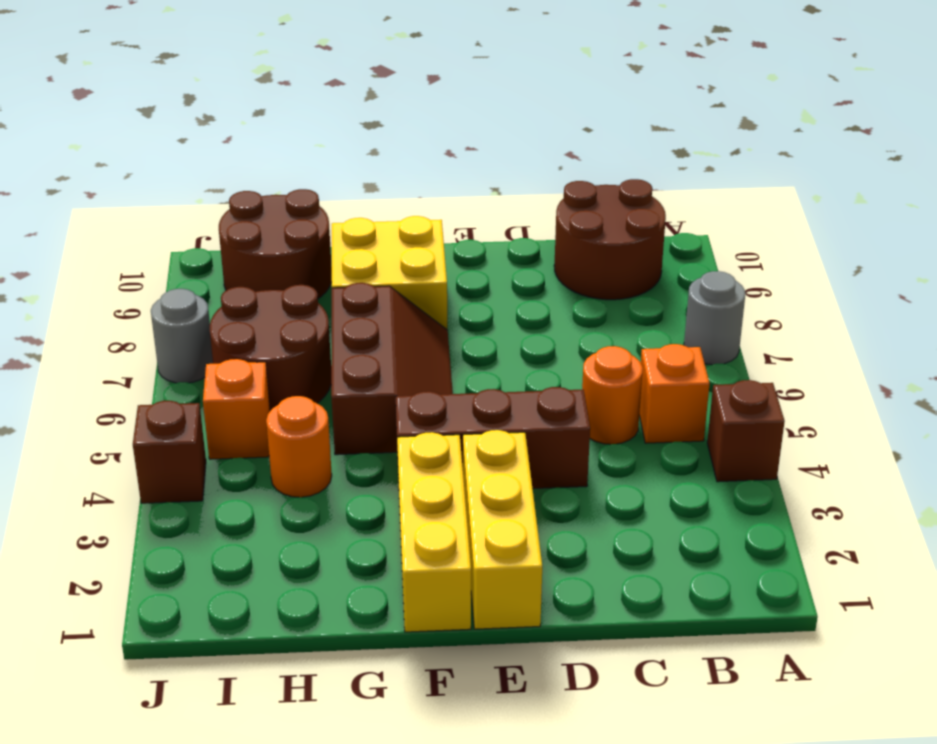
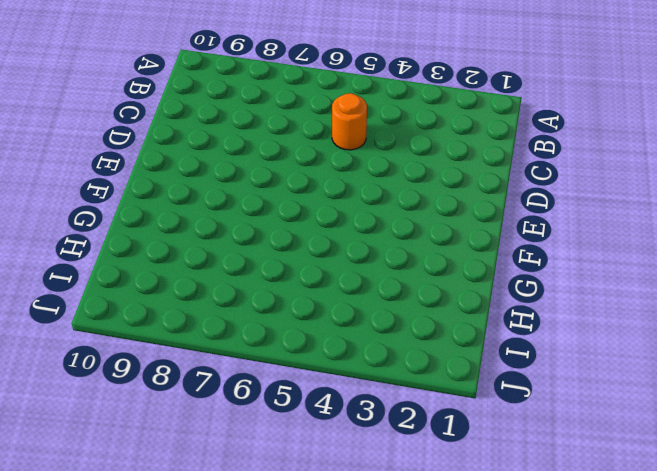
none -> brown brick A4 level 1
none -> grey round brick A7 level 1
none -> orange brick B5 level 1

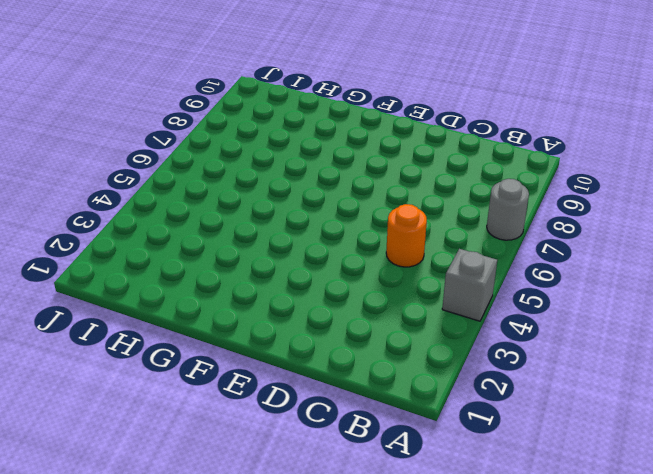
grey brick A4 level 1 -> brown brick A4 level 1
none -> orange brick B5 level 1
none -> brown round brick B9:C10 level 1
none -> brown brick D4:F4 level 1

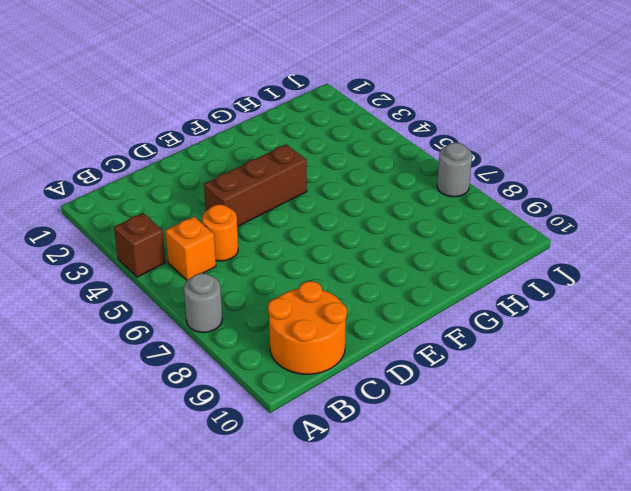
orange round brick B9:C10 level 1 -> brown round brick B9:C10 level 1
none -> yellow brick E1:E3 level 1
none -> yellow brick F1:F3 level 1
none -> brown slope F5:G7 level 1 top G

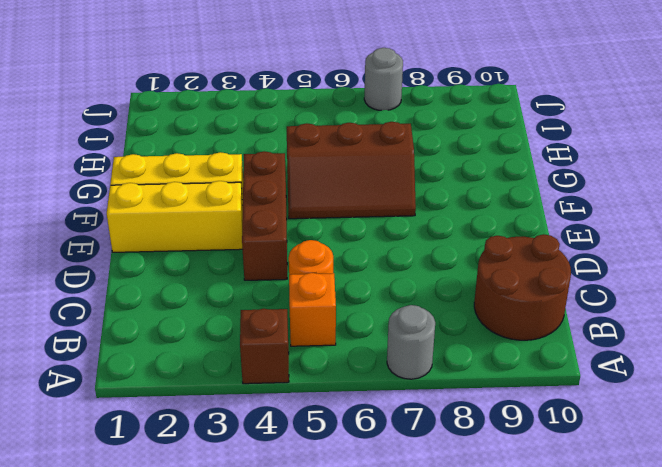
none -> yellow brick F8:G9 level 1
none -> orange round brick H4 level 1
none -> brown round brick H6:I7 level 1

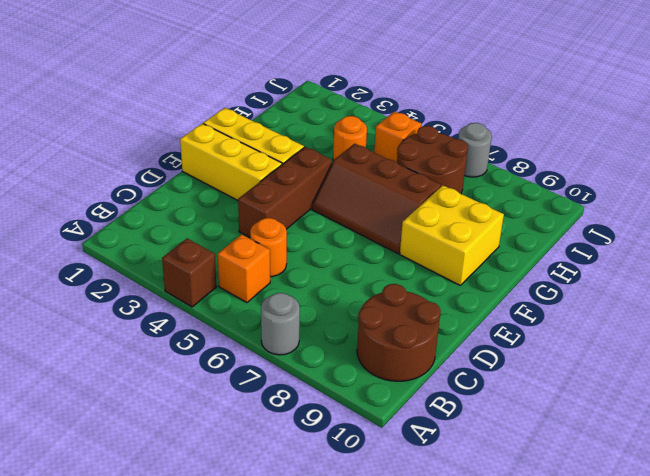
none -> brown round brick H9:I10 level 1
none -> brown brick J4 level 1

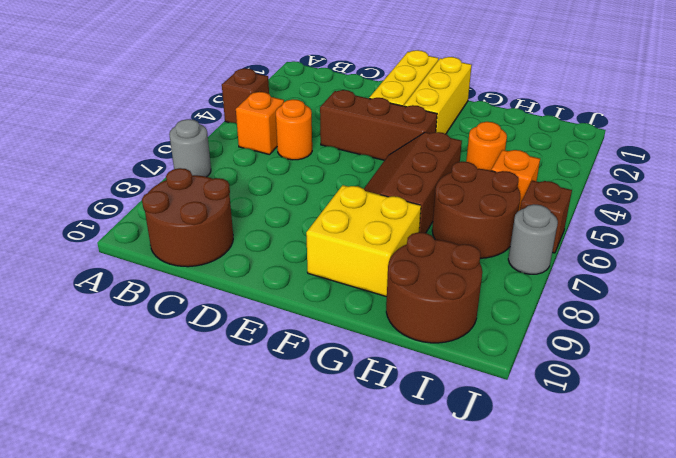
brown brick J6 level 1 -> brown brick J4 level 1

